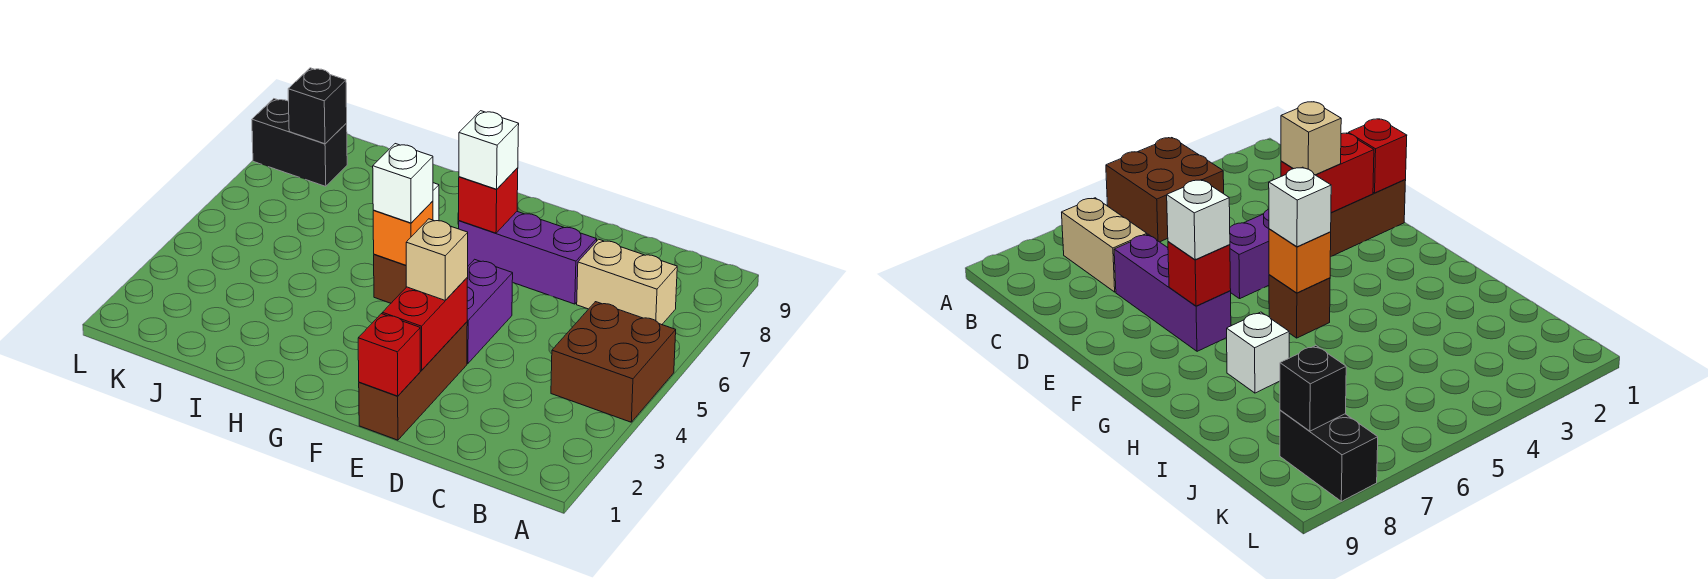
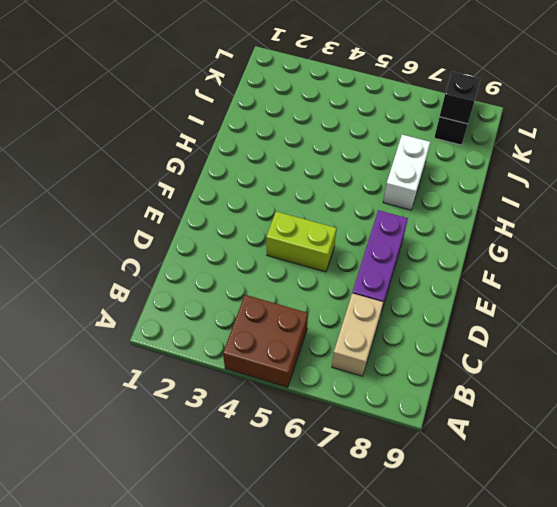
lime brick E4:E5 level 1 -> purple brick E4:E5 level 1
white brick H7:I7 level 1 -> white brick H7 level 1
none -> brown brick E1:E3 level 1
none -> brown brick G5 level 1
none -> red brick E1 level 2

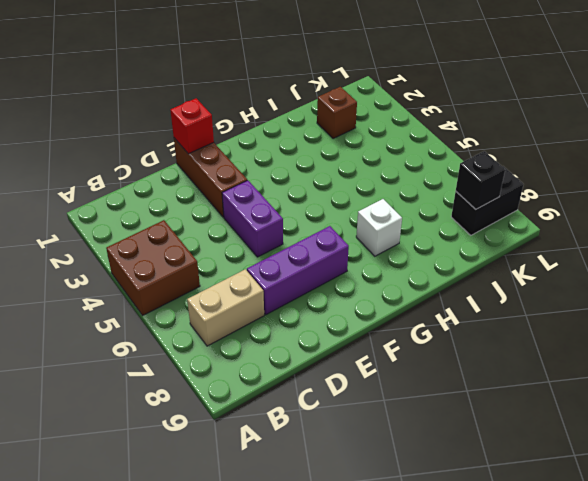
brown brick J2 level 1 -> brown brick G5 level 1
none -> red brick E2:E3 level 2
none -> red brick F7 level 2
none -> orange brick G5 level 2

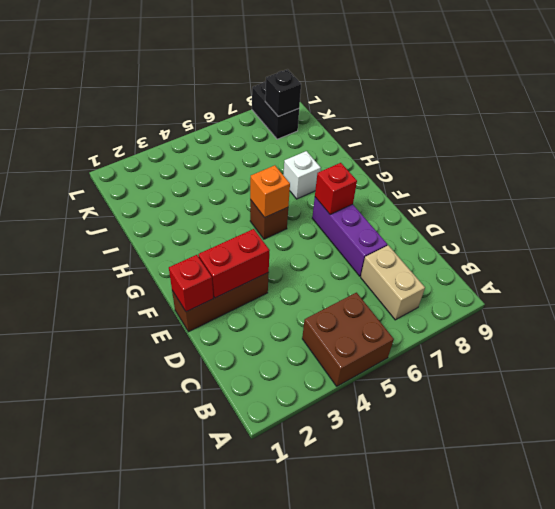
none -> purple brick E4:E5 level 1
none -> tan brick E3 level 3
none -> white brick F7 level 3

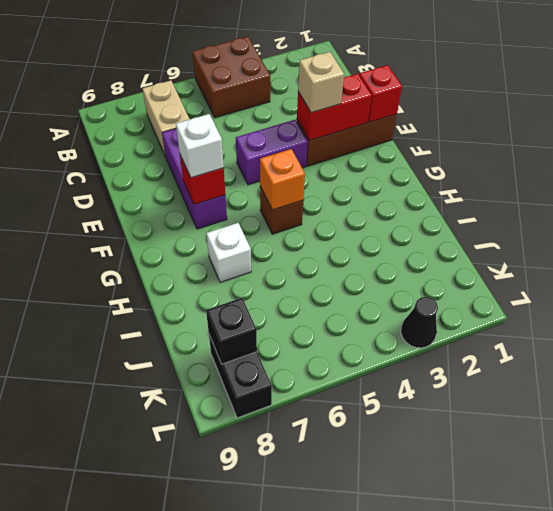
black cone L3 level 1 -> none
none -> white brick G5 level 3

